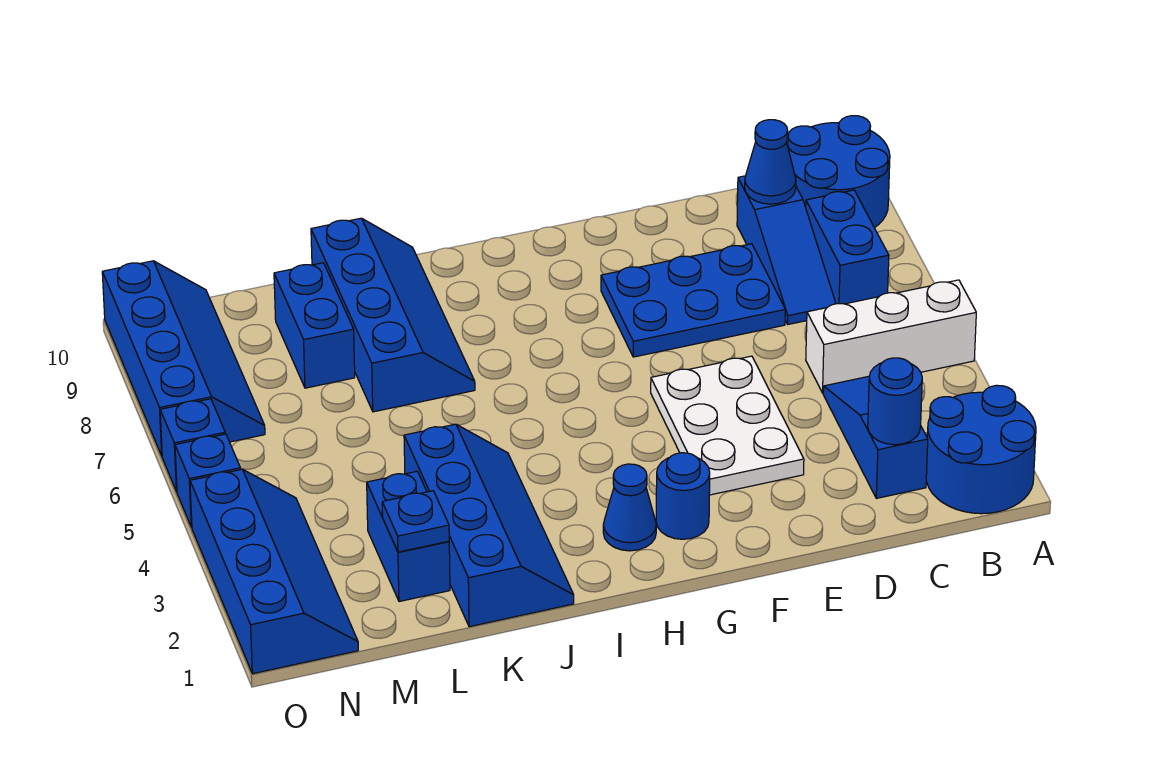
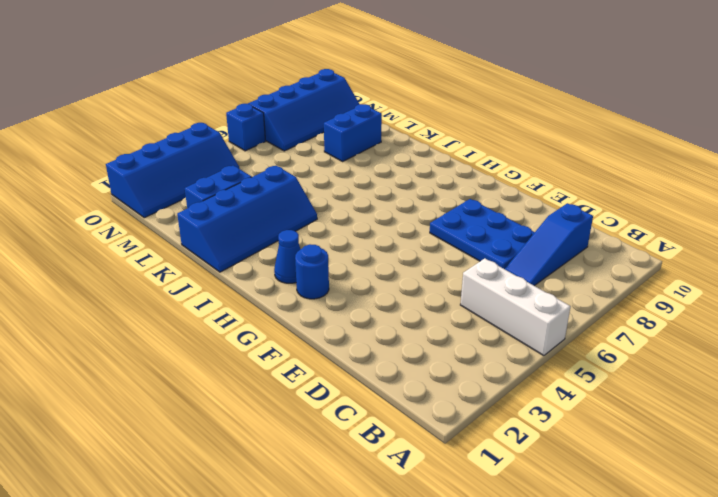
none -> blue round brick A1:B2 level 1
none -> blue round brick A9:B10 level 1
none -> blue brick B7:B8 level 1

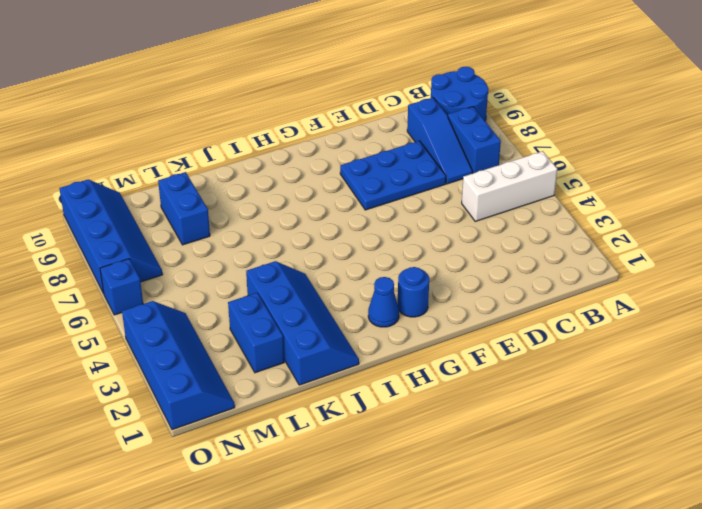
none -> blue round brick A1:B2 level 1
none -> blue slope C2:C4 level 1 top 2
none -> white plate E3:F5 level 1

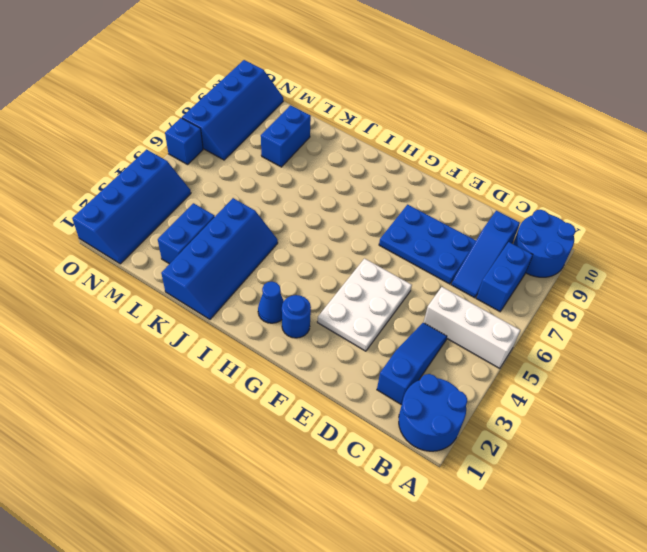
none -> blue slope J7:K10 level 1 top K
none -> blue brick O5 level 1
none -> blue round brick C2 level 2

